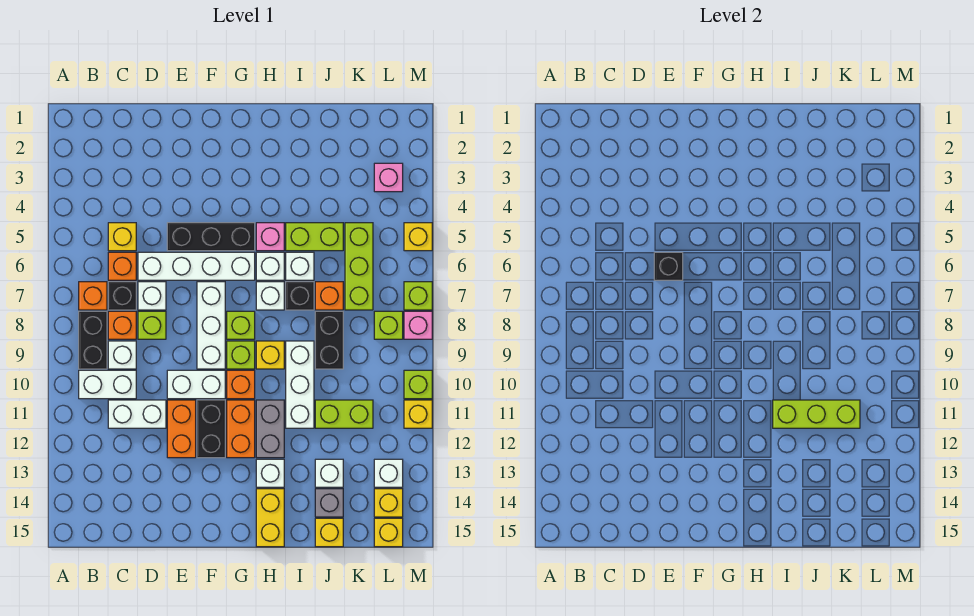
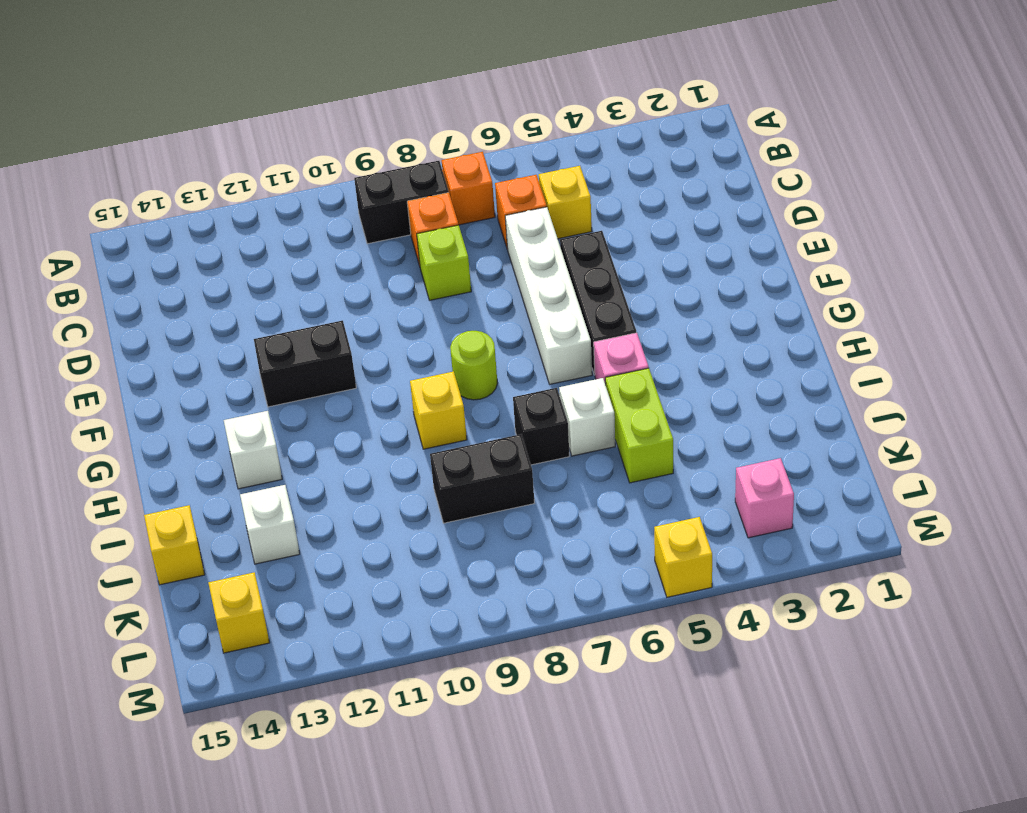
lime round brick G8 level 1 -> lime brick G8 level 1
none -> white brick B10:C10 level 1
none -> black brick C7 level 1
none -> white brick C9 level 1
none -> white brick C11:D11 level 1

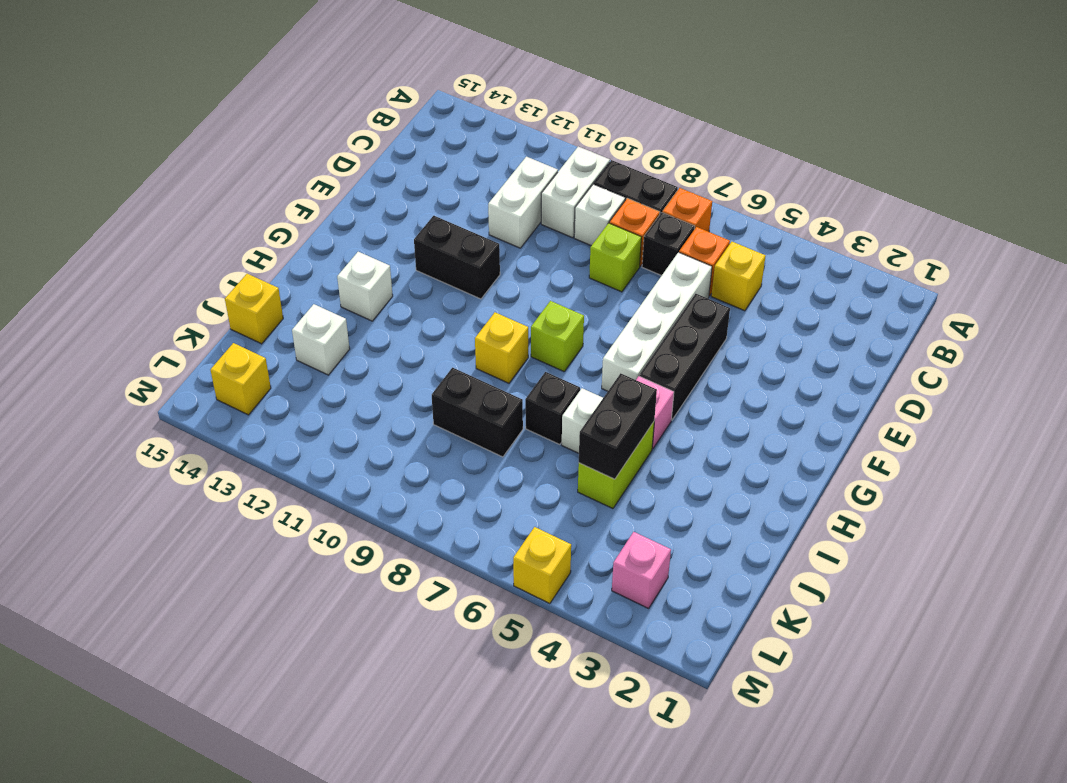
black brick I5:J5 level 2 -> none
none -> white brick D7 level 1
none -> white brick E10:F10 level 1
none -> orange brick E11:E12 level 1
none -> white brick F7:F9 level 1

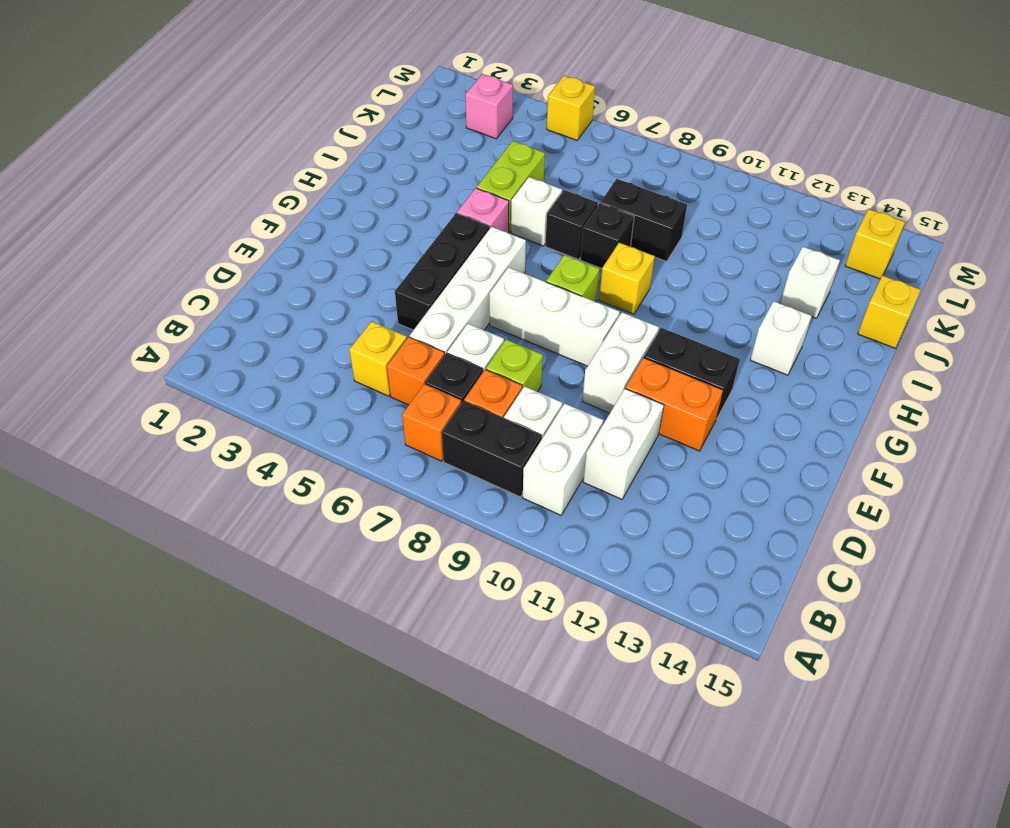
black brick I8 level 1 -> black brick E6 level 2
none -> lime brick G9 level 1
none -> orange brick G10 level 1
none -> orange brick G11:G12 level 1
none -> white brick H6 level 1

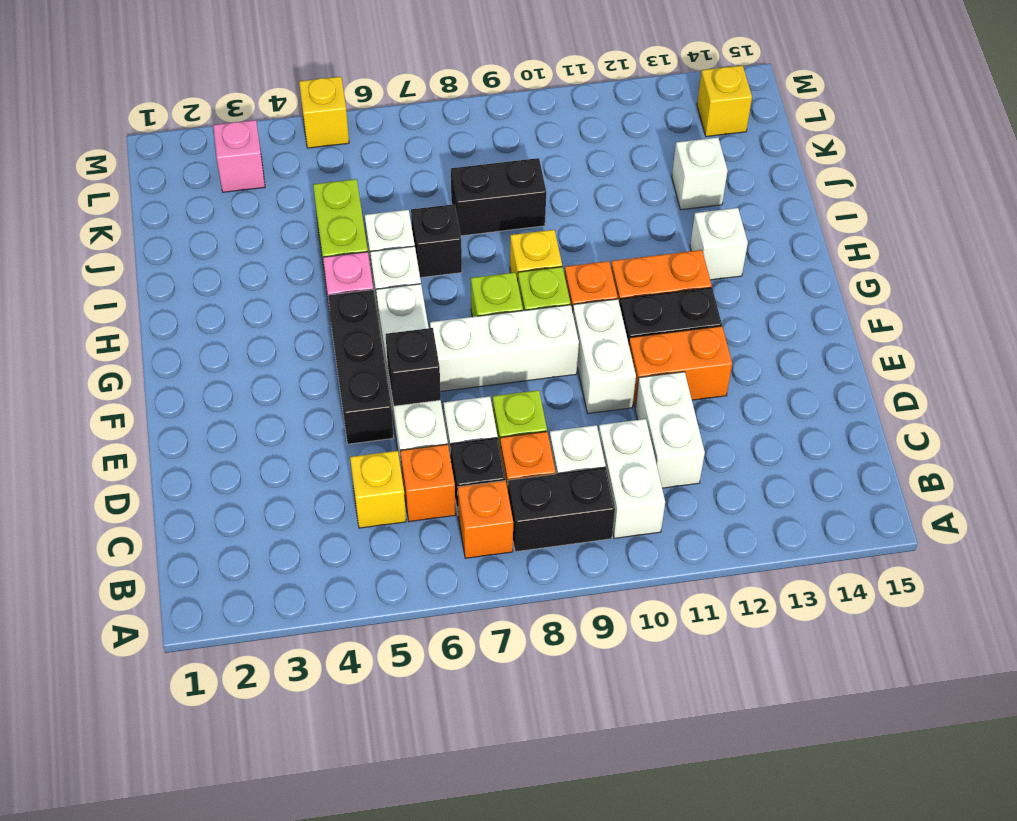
none -> white brick H7 level 1
none -> grey brick H11:H12 level 1
none -> yellow brick H14:H15 level 1
none -> white brick I9:I11 level 1

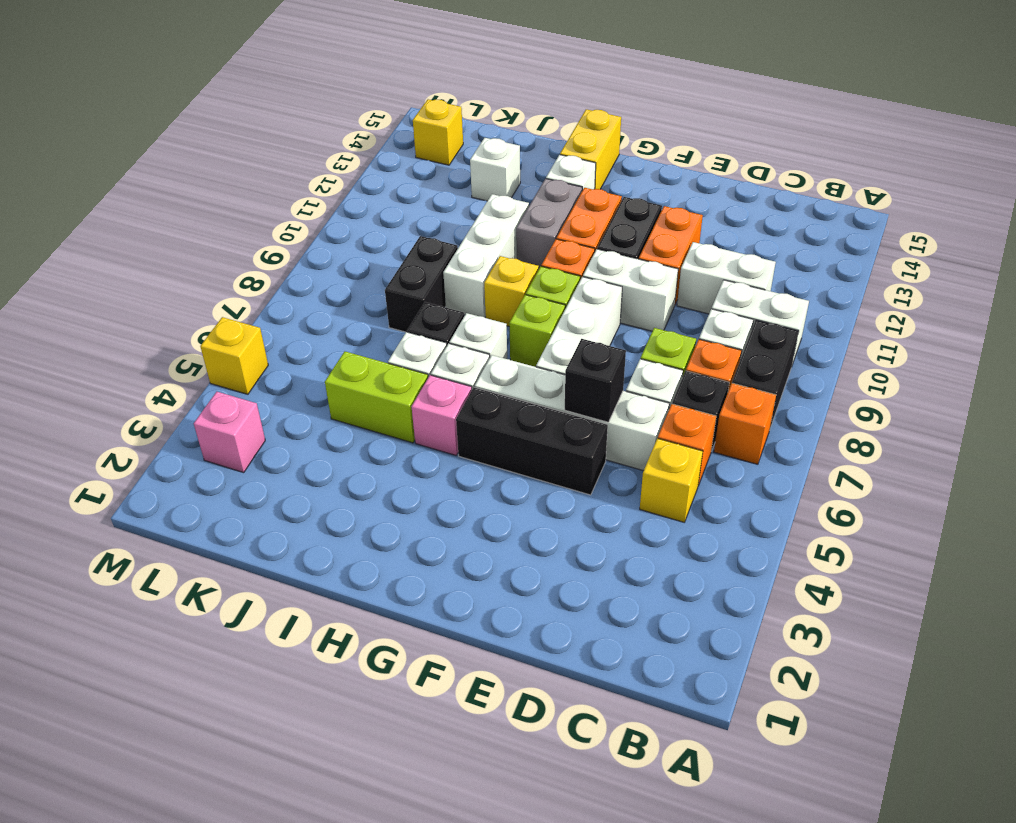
none -> orange brick J7 level 1
none -> lime brick J11:K11 level 1
none -> grey brick J14 level 1
none -> yellow brick J15 level 1

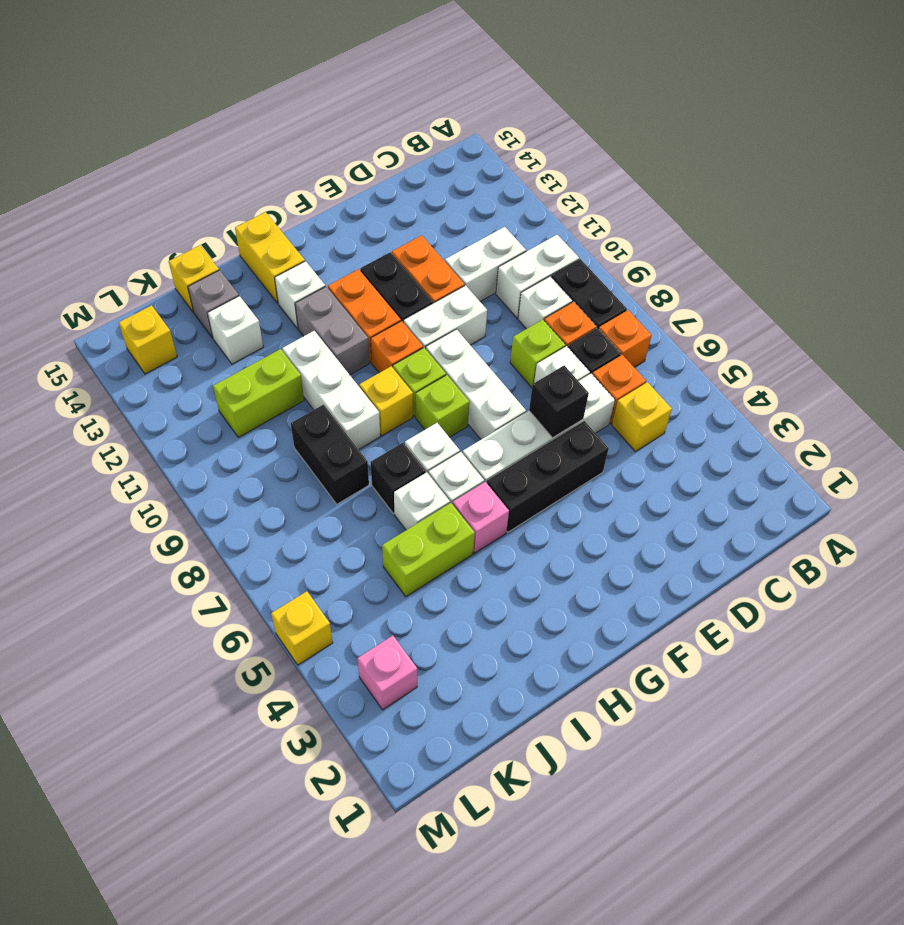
none -> orange brick J7 level 1
none -> lime brick K5:K7 level 1
none -> lime brick L8 level 1
none -> white brick L13 level 1

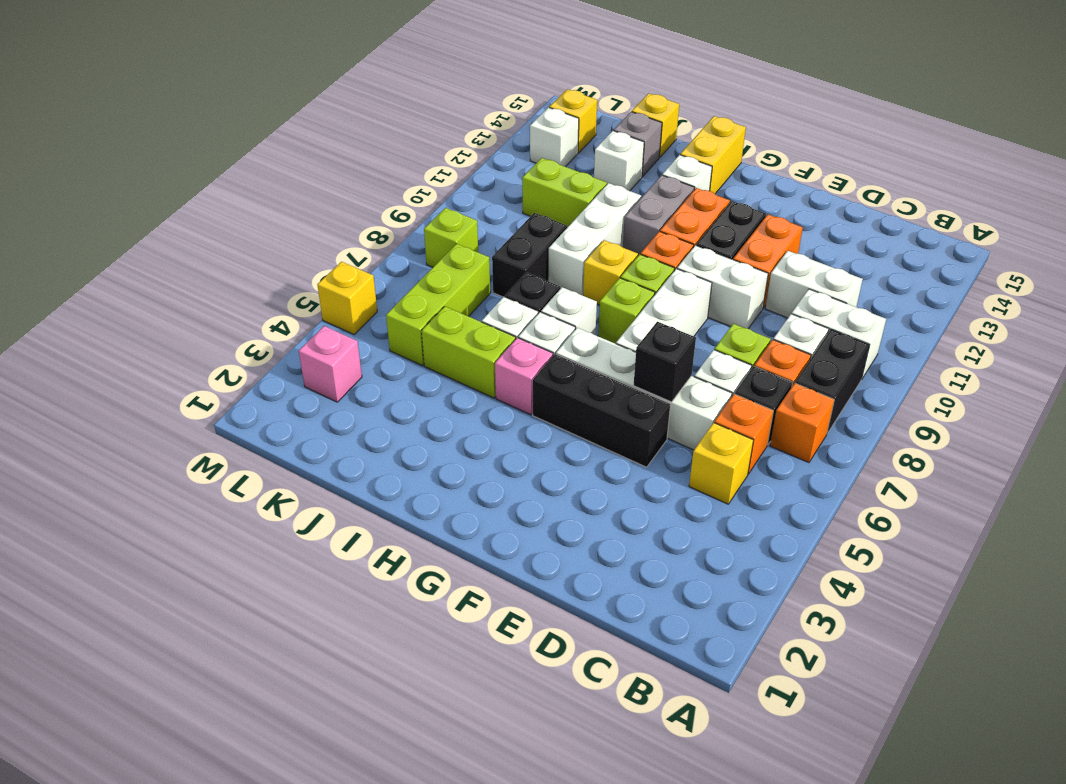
none -> orange brick J7 level 1
none -> yellow brick L15 level 1
none -> lime brick M7 level 1
none -> pink brick M8 level 1

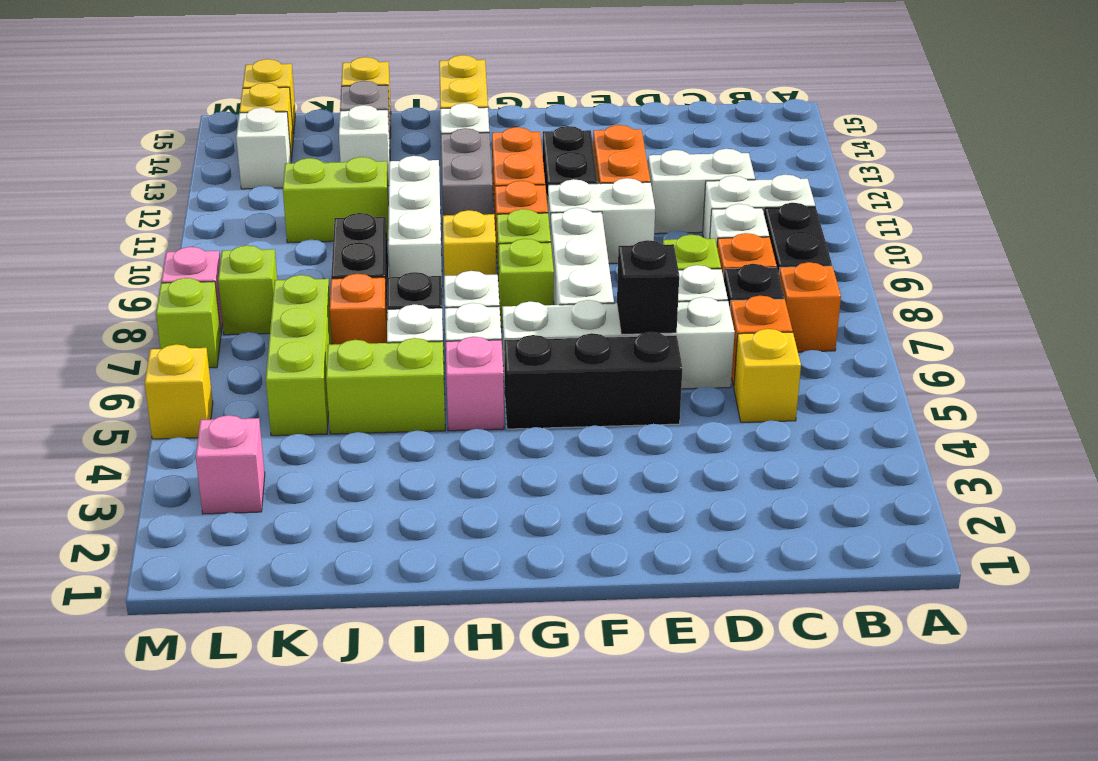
none -> lime brick M10 level 1
none -> yellow brick M11 level 1
none -> lime brick I11:K11 level 2

